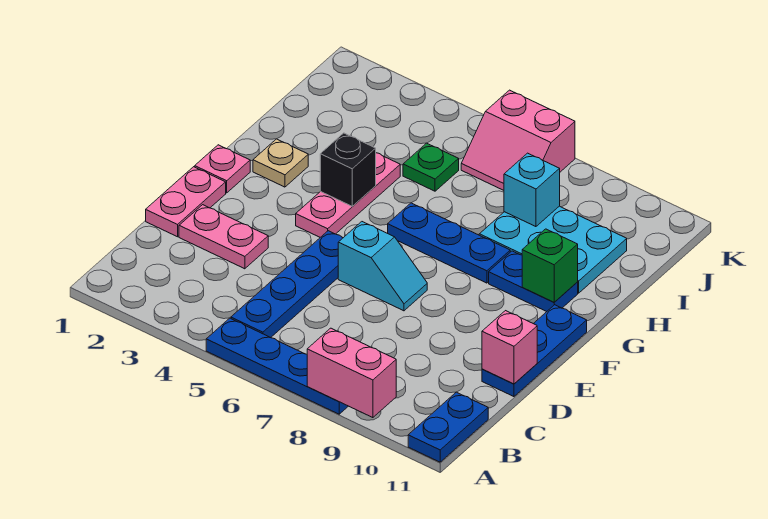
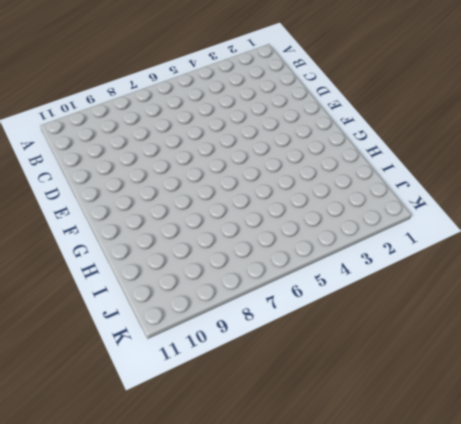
none -> blue plate A5:A8 level 1
none -> blue plate A11:B11 level 1
none -> blue plate B5:E5 level 1

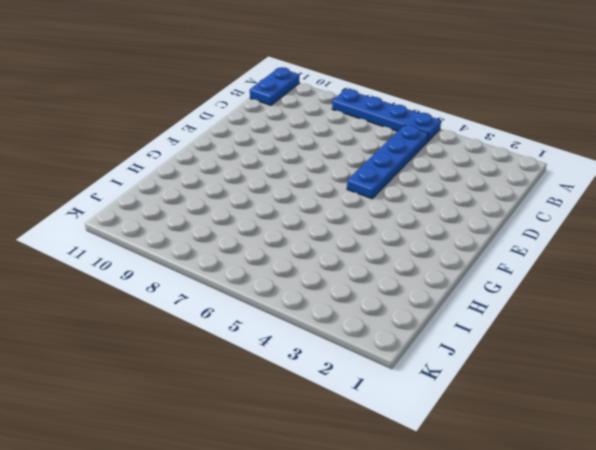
none -> pink plate D1:E1 level 1
none -> pink plate D2:D3 level 1
none -> blue plate D11:F11 level 1

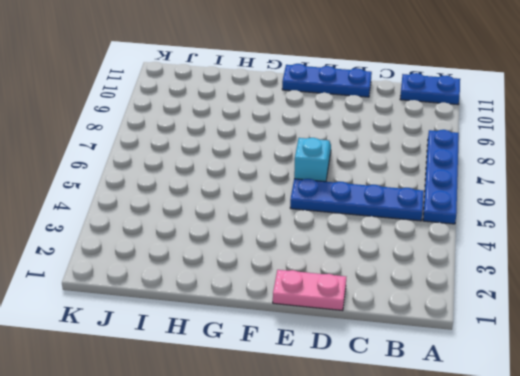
none -> pink plate D2:D3 level 1
none -> pink plate F1 level 1
none -> pink plate F4:H4 level 1

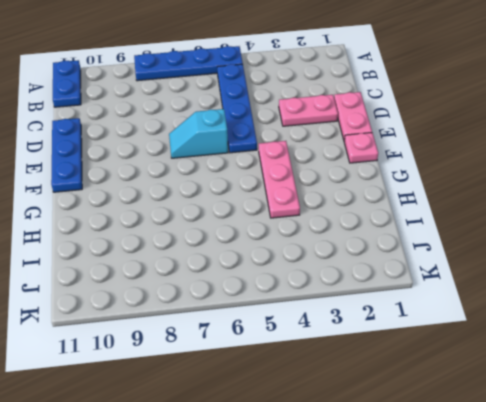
none -> tan plate G2 level 1
none -> blue plate G6:G8 level 1
none -> blue plate G9:G10 level 1

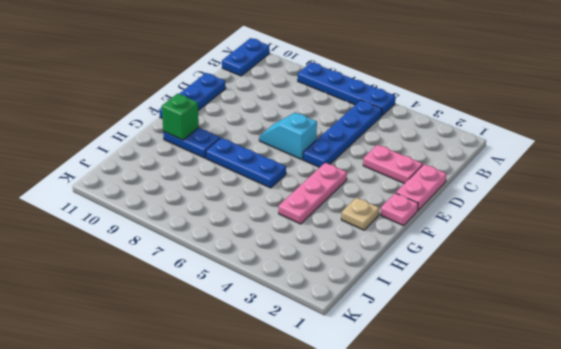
none -> cyan plate H8:I10 level 1
none -> green plate I5 level 1
none -> pink slope J6:K7 level 1 top K

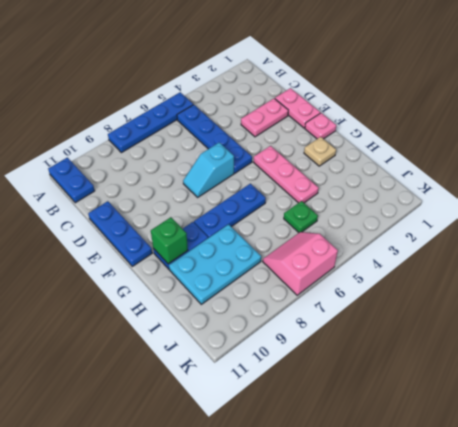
none -> pink brick A8:A9 level 2
none -> pink brick D11 level 2
none -> black brick G4 level 2

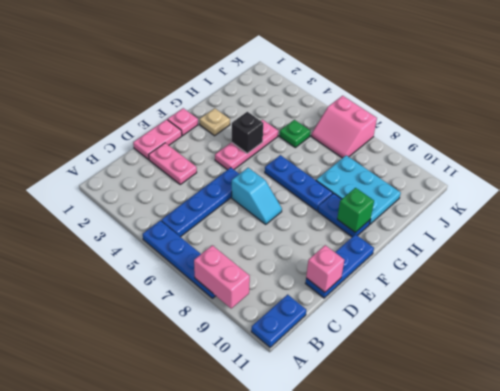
none -> cyan brick I8 level 2

